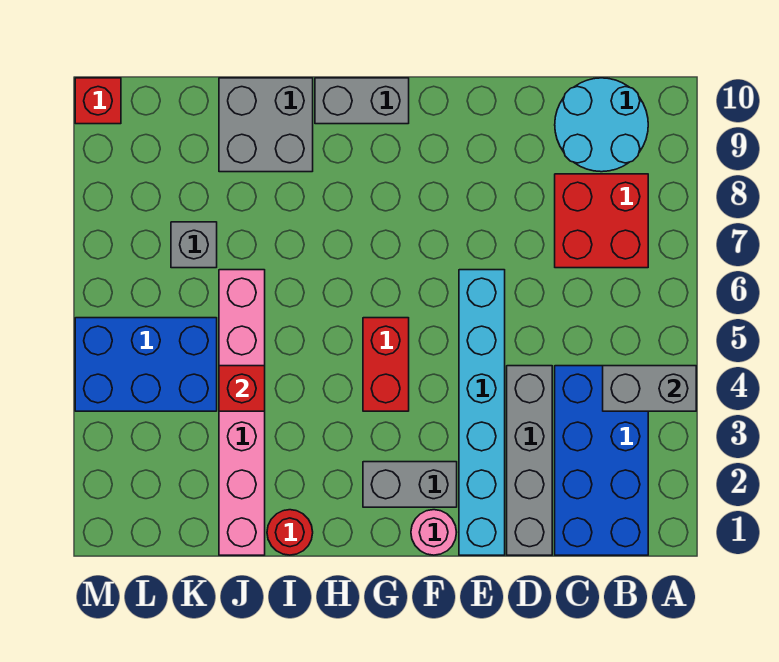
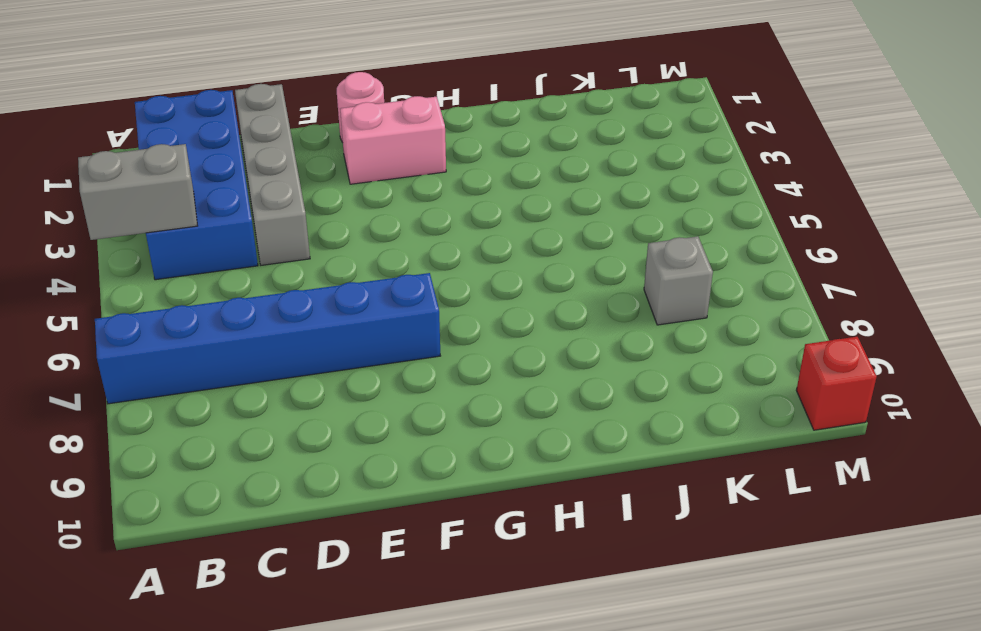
blue brick A7:F7 level 1 -> red brick B7:C8 level 1
pink brick F2:G2 level 1 -> grey brick F2:G2 level 1
none -> cyan round brick B9:C10 level 1
none -> cyan brick E1:E6 level 1
none -> red brick G4:G5 level 1

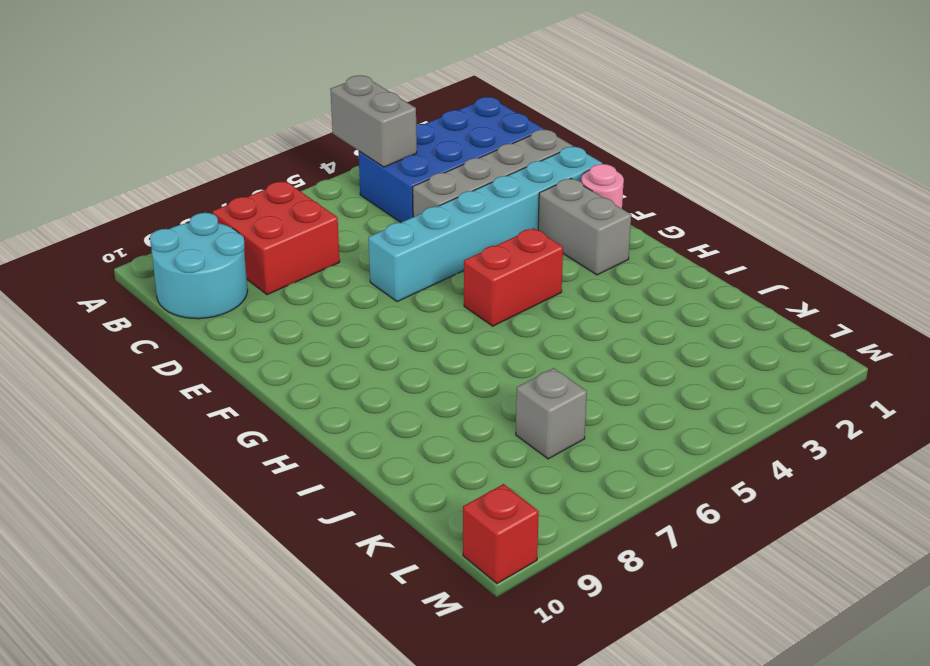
none -> grey brick G10:H10 level 1
none -> red round brick I1 level 1
none -> grey brick I9:J10 level 1

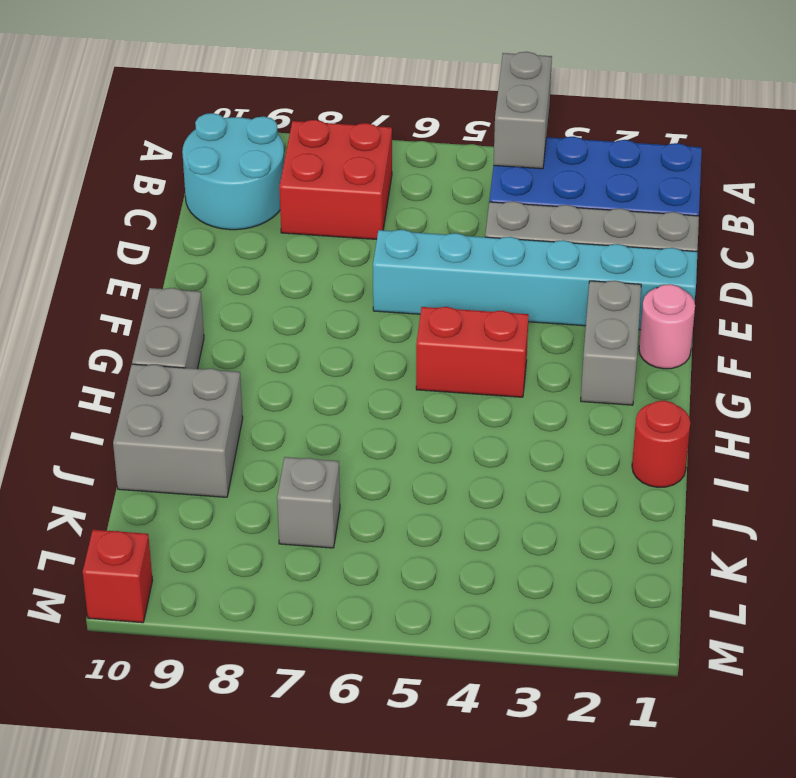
none -> pink brick J1:J6 level 1
none -> blue brick K4:M5 level 1
none -> red brick J4 level 2

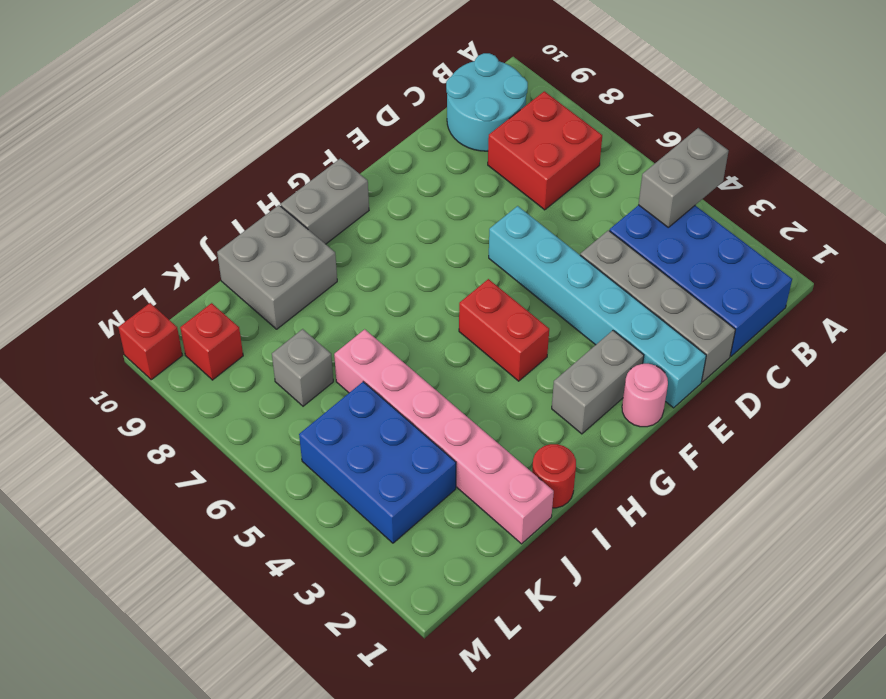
blue brick K3:L5 level 1 -> blue brick K4:M5 level 1
red brick L9 level 1 -> red brick J4 level 2

